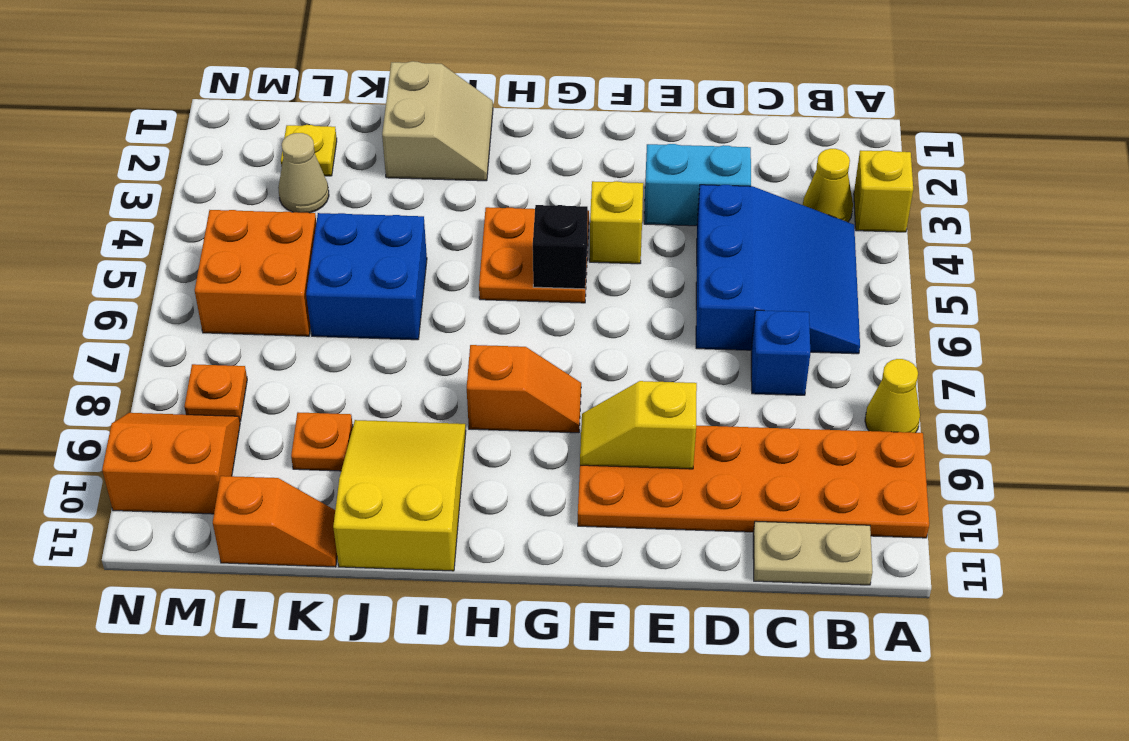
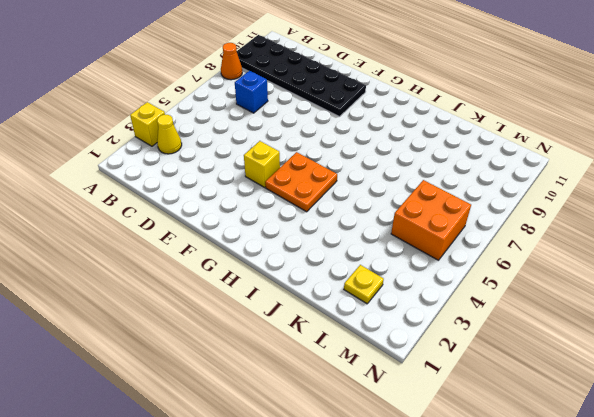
orange cone A8 level 1 -> yellow cone A8 level 1
black plate A9:F10 level 1 -> orange plate A9:F10 level 1
none -> blue slope B4:D6 level 1 top D
none -> tan plate B11:C11 level 1
none -> cyan brick D3:E3 level 1

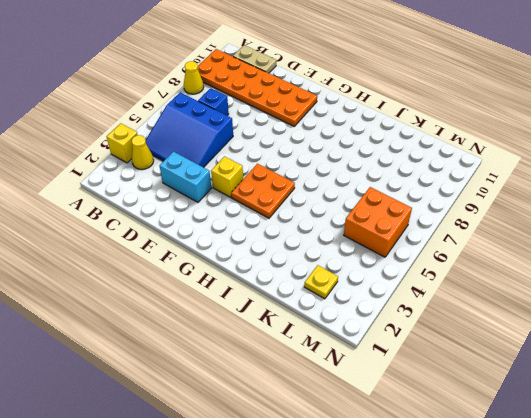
blue slope B4:D6 level 1 top 6 -> blue slope B4:D6 level 1 top D
none -> orange slope G8:H8 level 1 top H
none -> tan slope I1:J2 level 1 top J
none -> yellow slope I9:J11 level 1 top 11

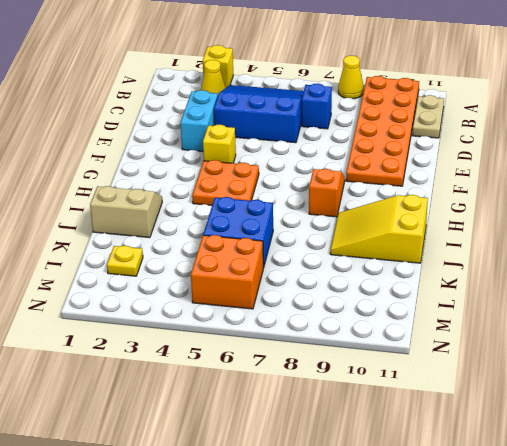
none -> orange plate K9 level 1
none -> orange slope K11:L11 level 1 top L
none -> tan cone L3 level 1

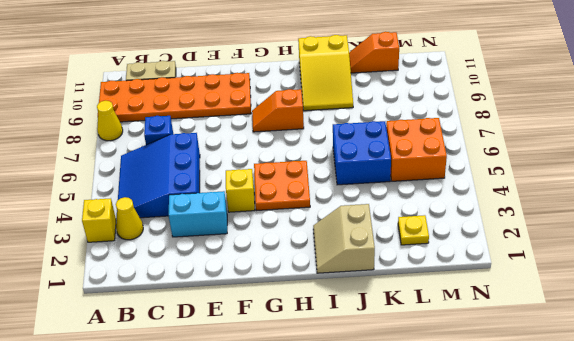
none -> orange plate K9 level 1
none -> tan cone L3 level 1
none -> orange plate M8 level 1

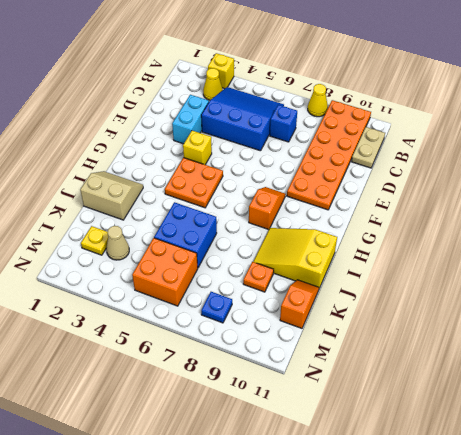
blue plate M8 level 1 -> orange plate M8 level 1
none -> orange slope M9:N10 level 1 top 10
none -> yellow slope E9:F9 level 2 top E
none -> black brick G5 level 2

